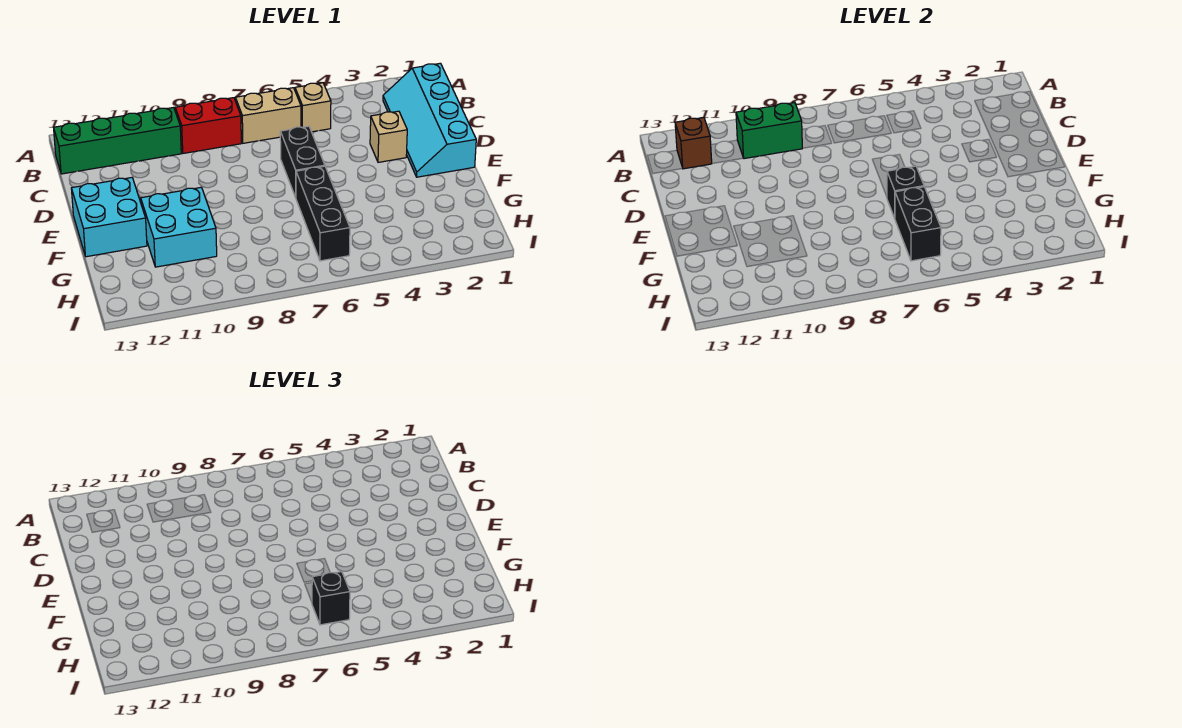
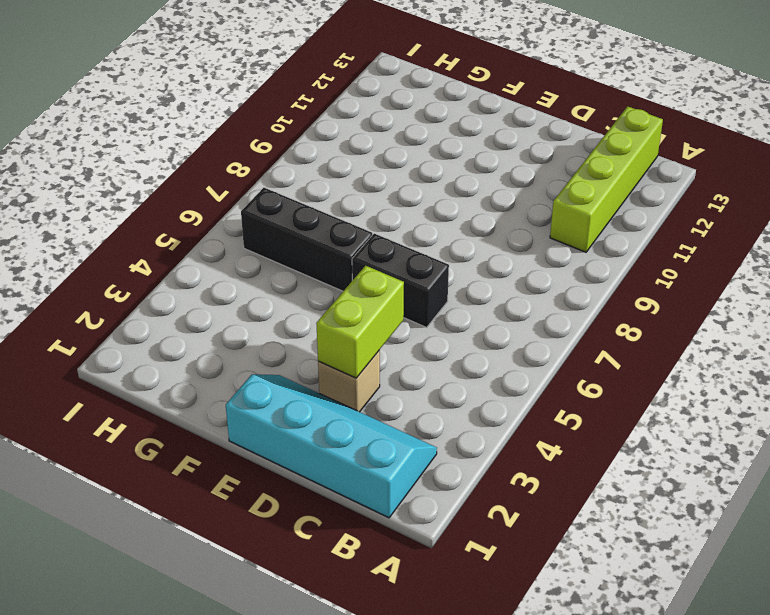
lime brick B10:B13 level 1 -> green brick B10:B13 level 1
lime brick D3:D4 level 2 -> none
none -> tan brick B5 level 1
none -> tan brick B6:B7 level 1
none -> red brick B8:B9 level 1

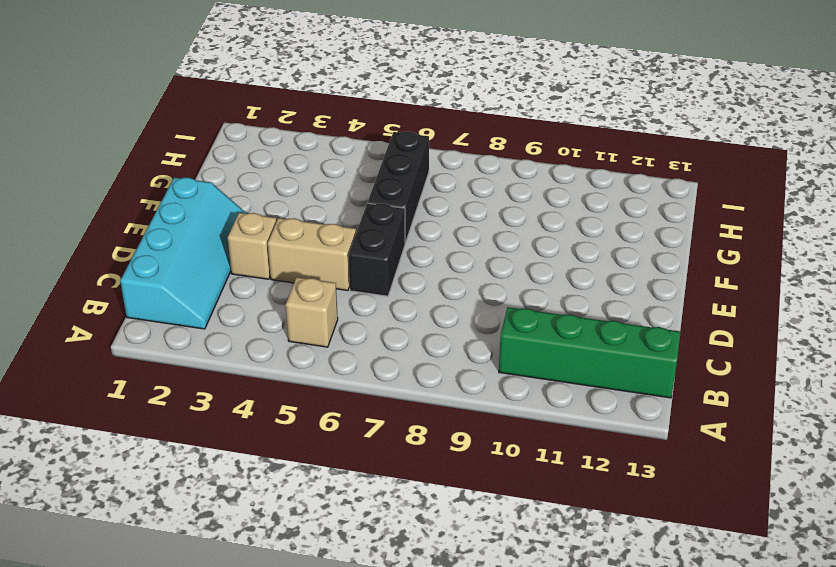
tan brick D4:D5 level 1 -> tan brick B6:B7 level 1
none -> red brick B8:B9 level 1
none -> cyan brick E12:F13 level 1
none -> cyan brick F10:G11 level 1

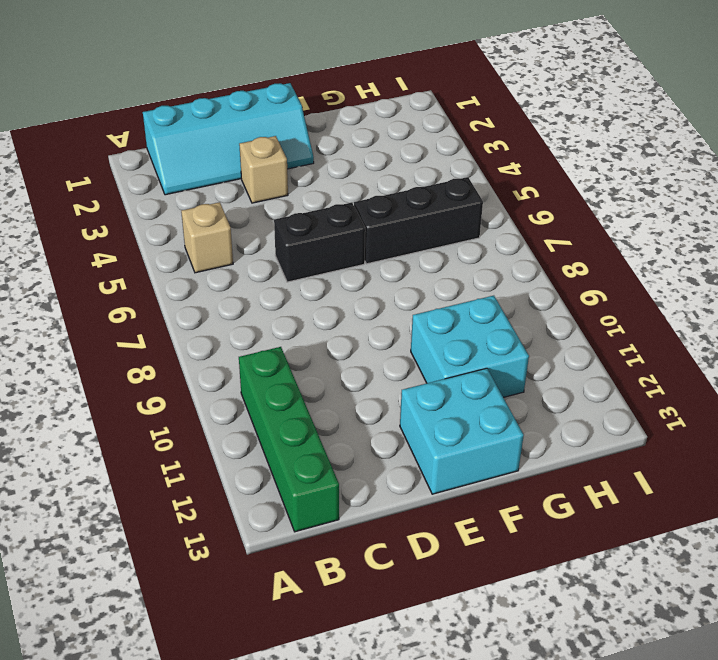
none -> tan brick B6:B7 level 1
none -> red brick B8:B9 level 1
none -> green brick B9:B10 level 2

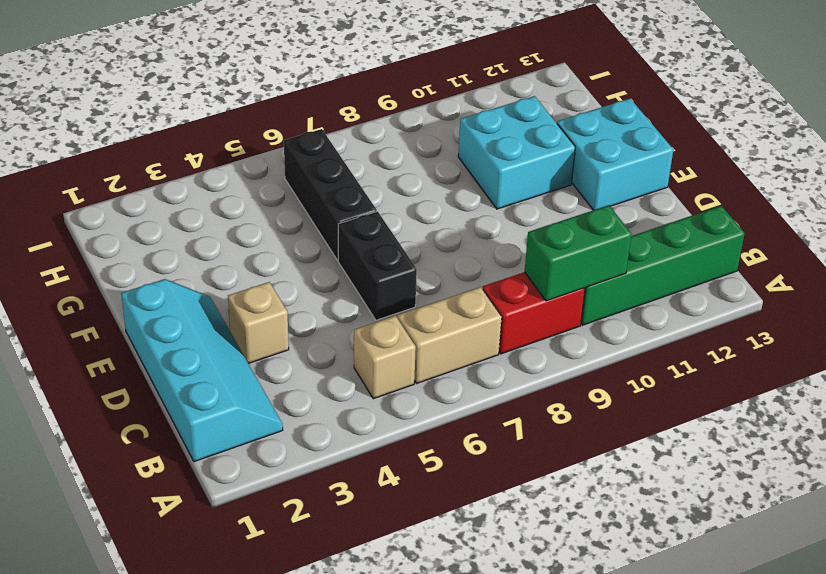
none -> brown brick B12 level 2
none -> black brick F6 level 2
none -> black brick G6:H6 level 2

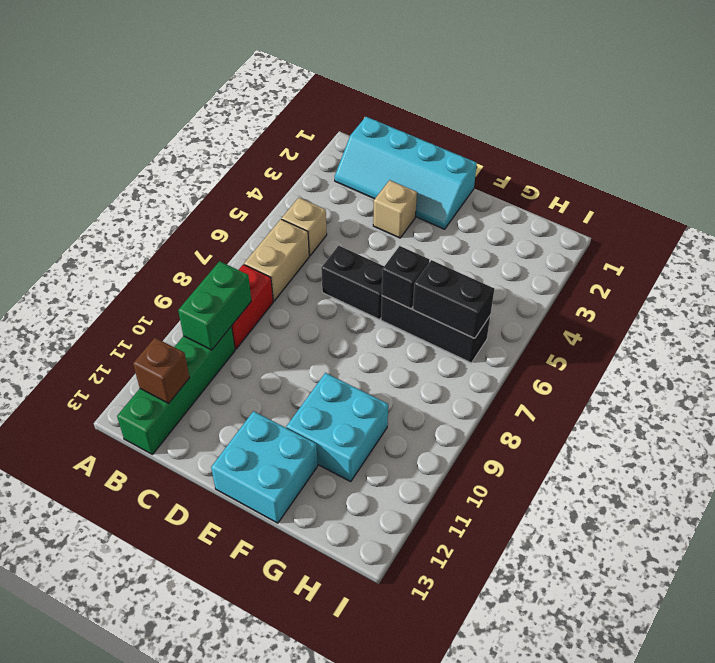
none -> black brick H6 level 3

